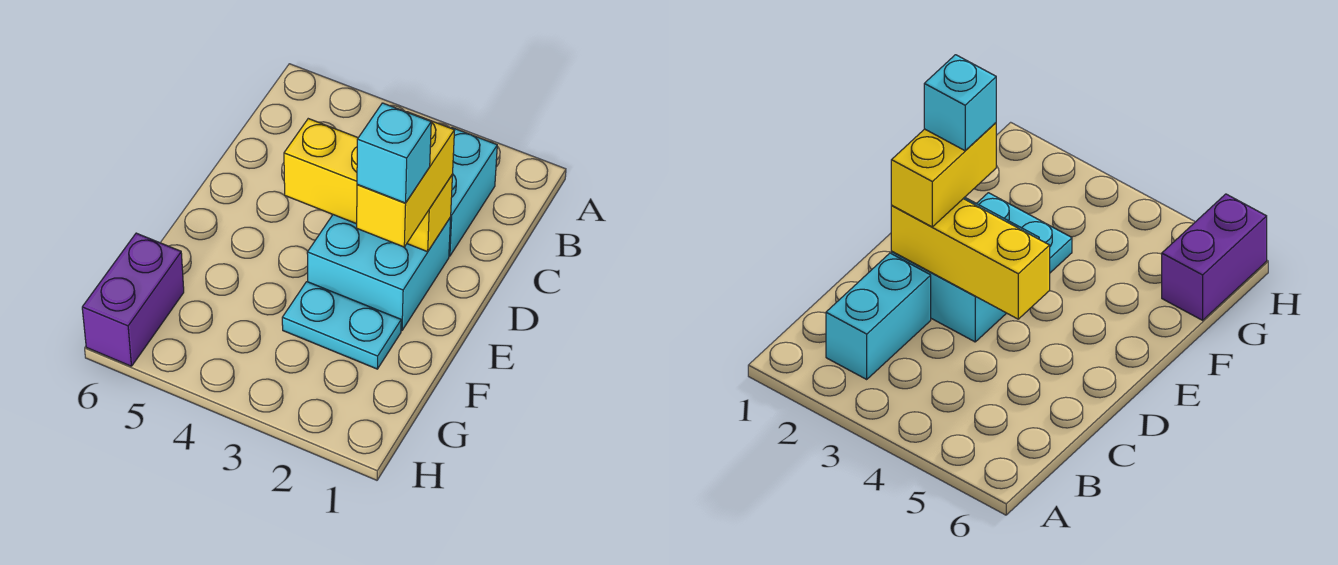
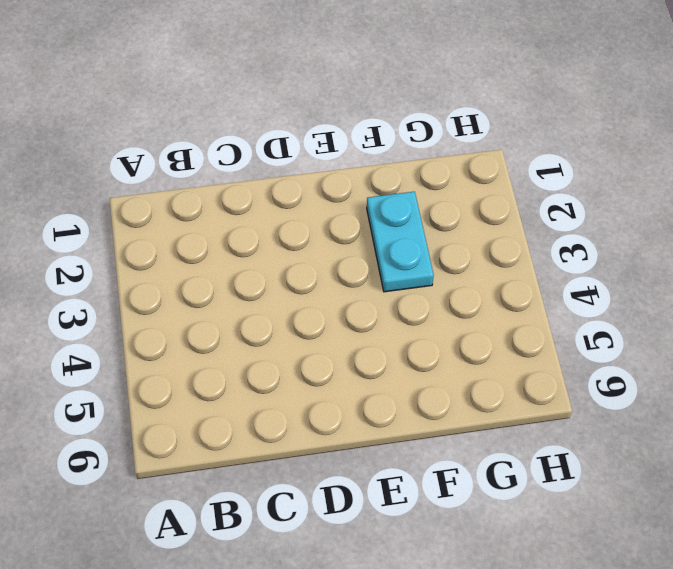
none -> cyan brick B2:C2 level 1
none -> cyan brick D2:E3 level 1

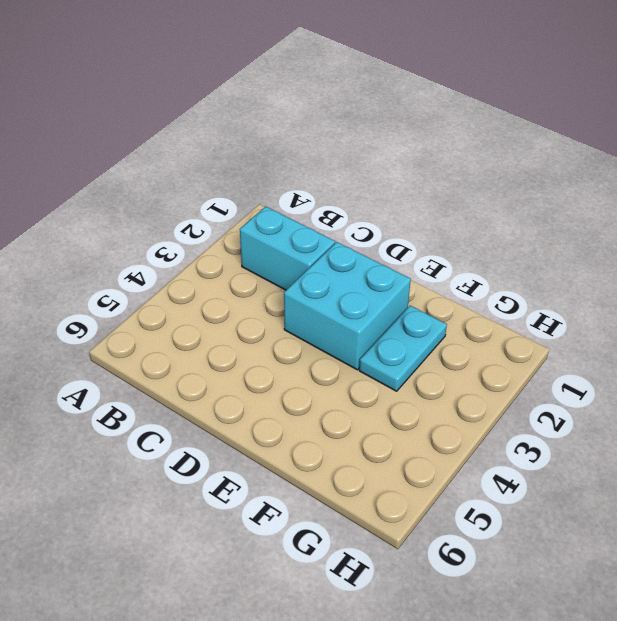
none -> purple brick G6:H6 level 1
none -> yellow brick D2:D4 level 2

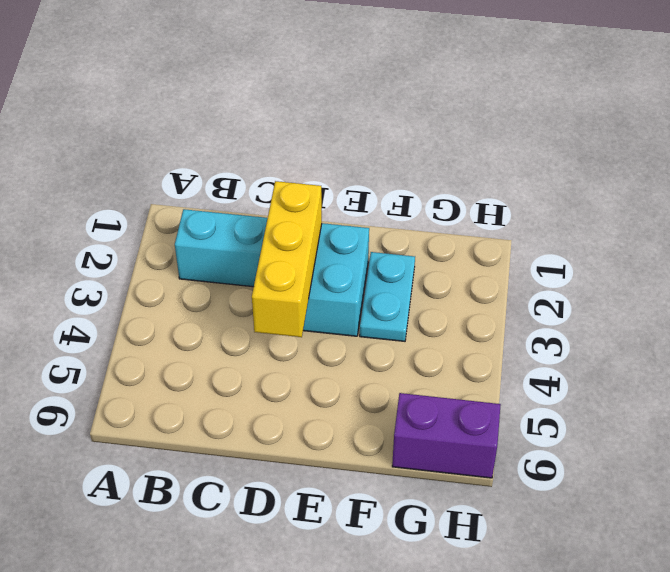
none -> yellow brick D2:E2 level 3
none -> cyan brick E2 level 4

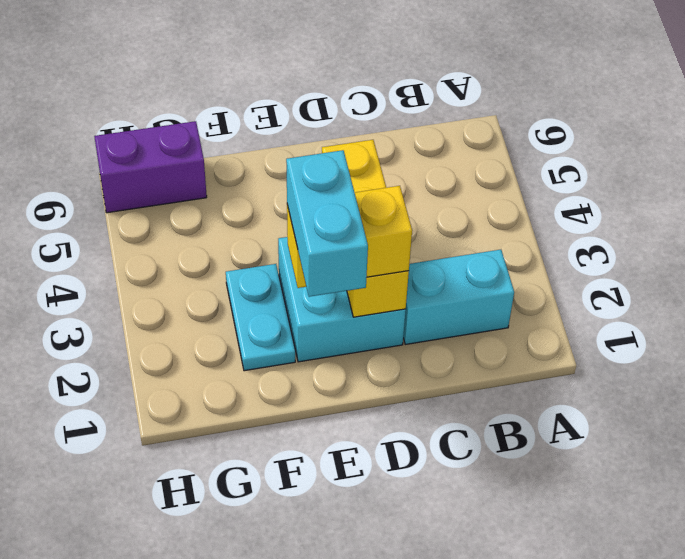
cyan brick E1:E2 level 4 -> cyan brick E2 level 4

